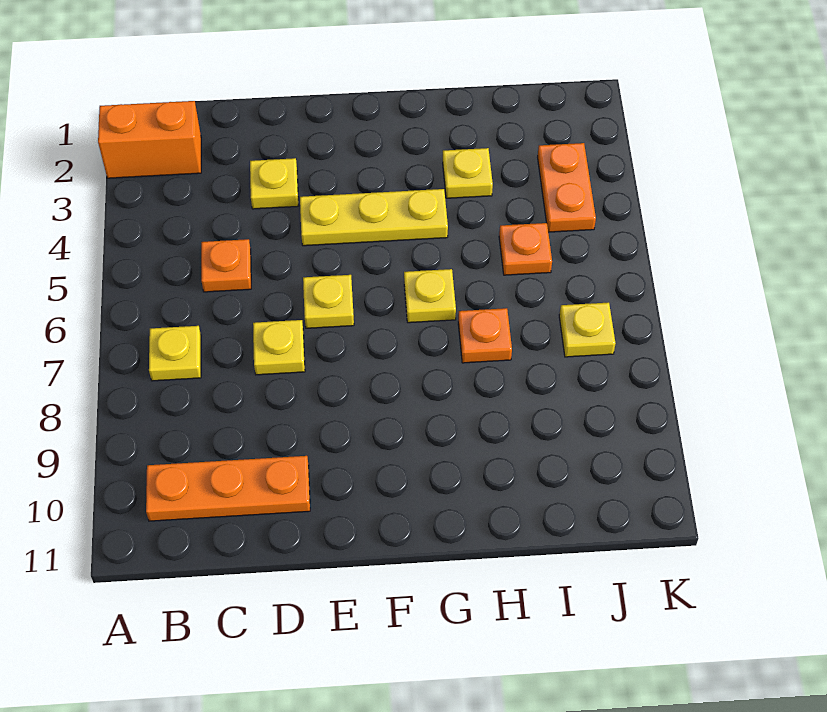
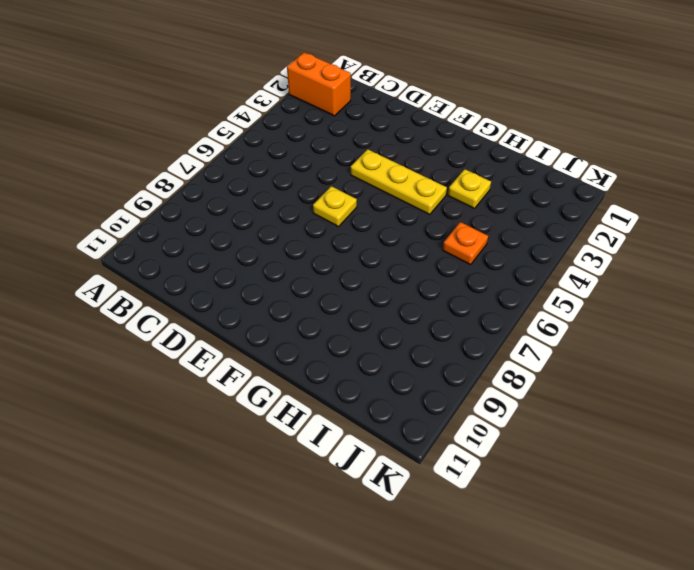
none -> yellow plate B7 level 1
none -> orange plate B10:D10 level 1
none -> orange plate C5 level 1

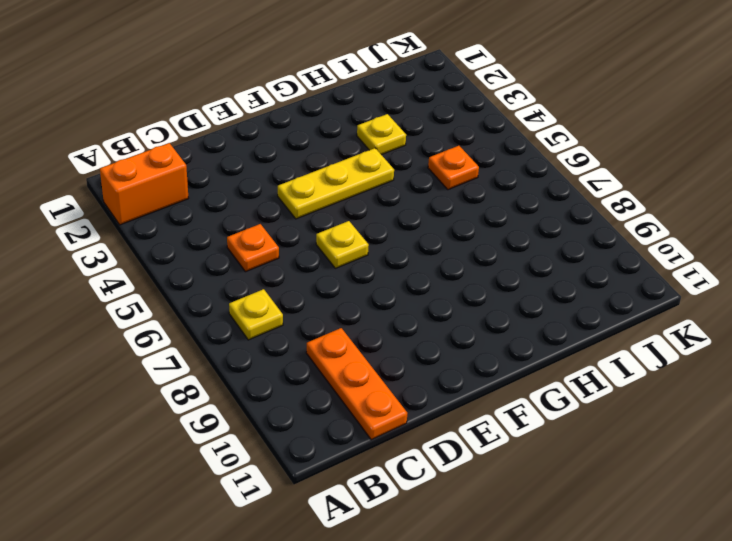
orange plate C9:C11 level 1 -> orange plate B10:D10 level 1
none -> yellow plate D3 level 1
none -> yellow plate D7 level 1
none -> yellow plate G6 level 1

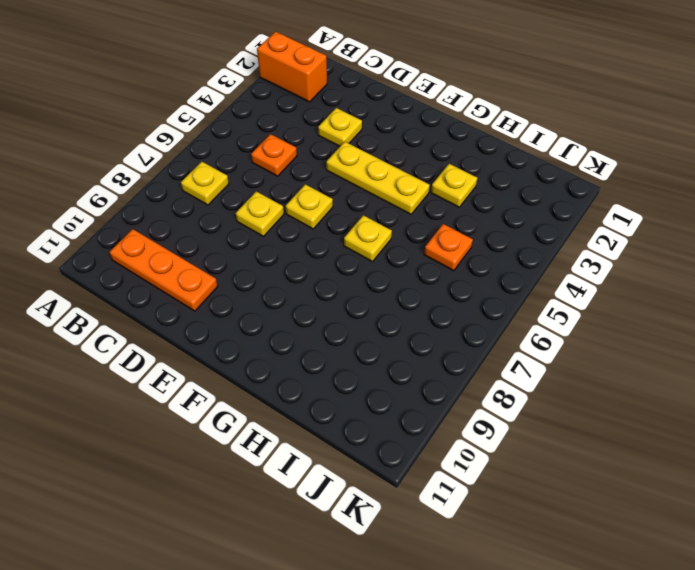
none -> orange plate H7 level 1
none -> orange plate J3:J4 level 1
none -> yellow plate J7 level 1

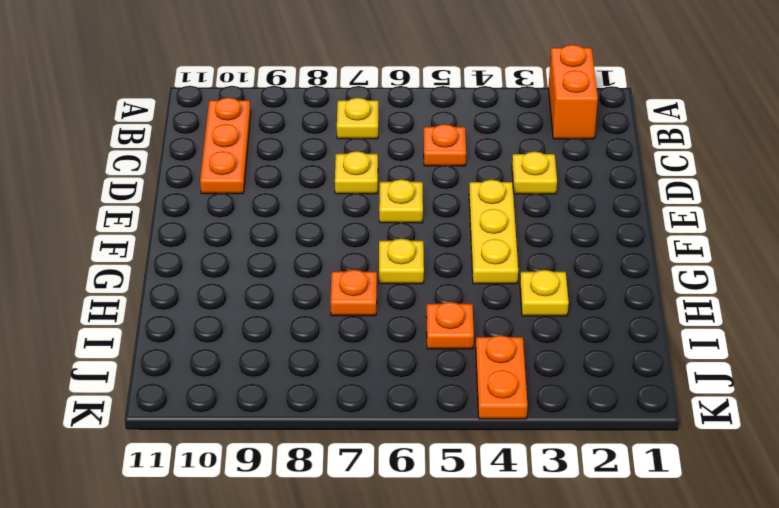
orange plate J4:K4 level 1 -> orange plate J3:J4 level 1
none -> yellow plate J7 level 1

